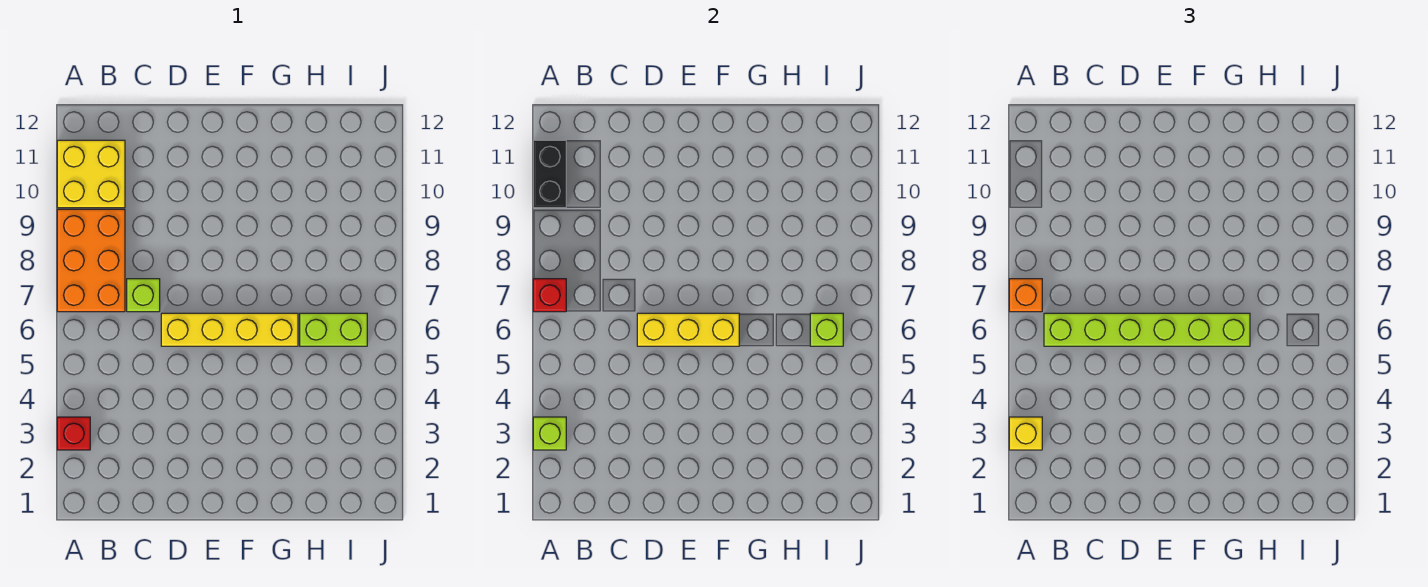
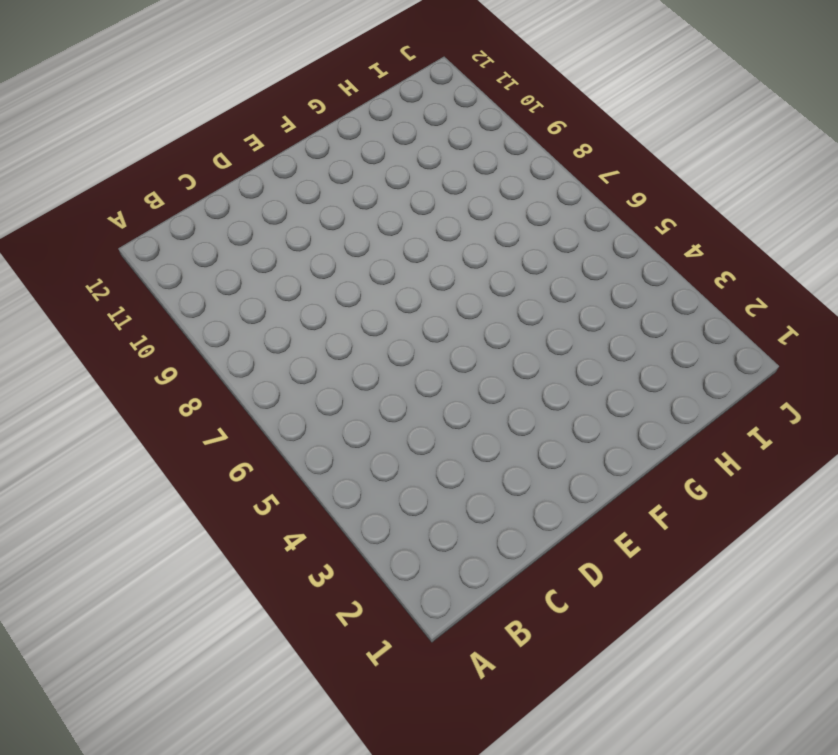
none -> red brick A3 level 1
none -> orange brick A7:B9 level 1
none -> yellow brick A10:B11 level 1

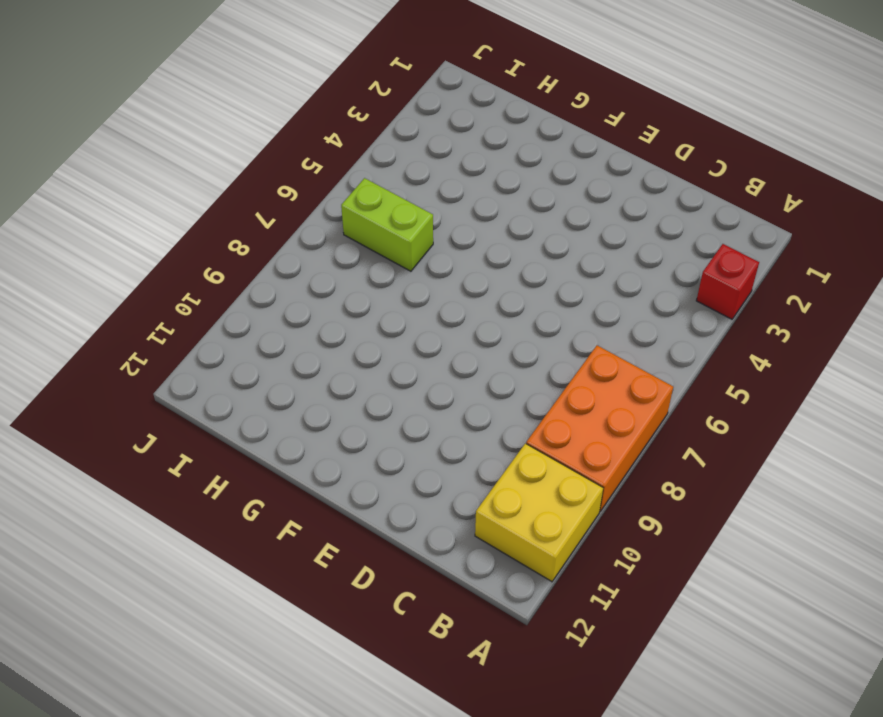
none -> lime brick C7 level 1
none -> yellow brick D6:G6 level 1
none -> lime brick A3 level 2

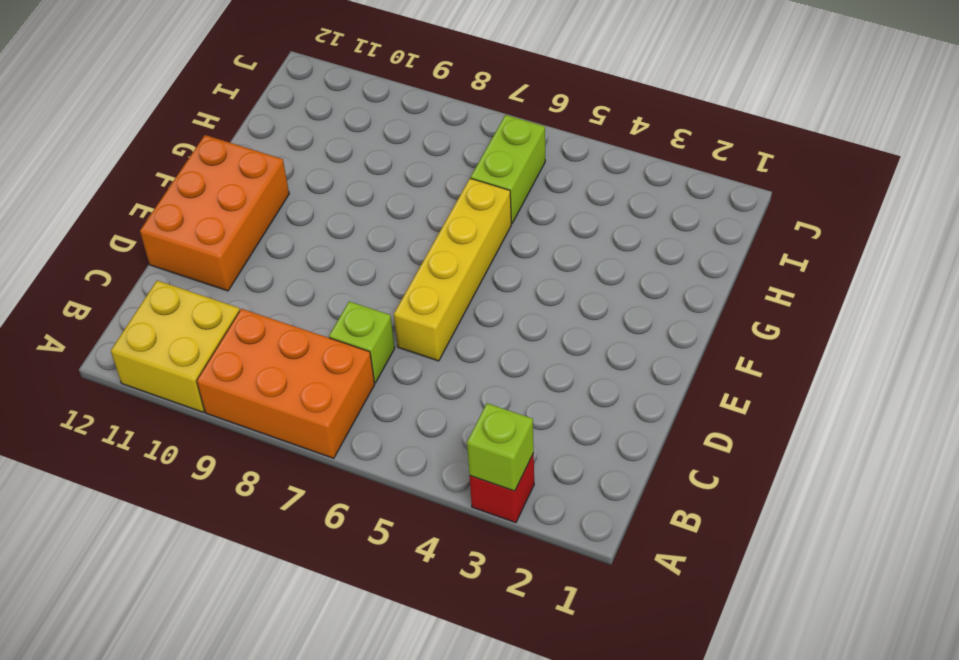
orange brick D11:F12 level 1 -> none
none -> red brick A7 level 2
none -> black brick A10:A11 level 2
none -> yellow brick D6:F6 level 2

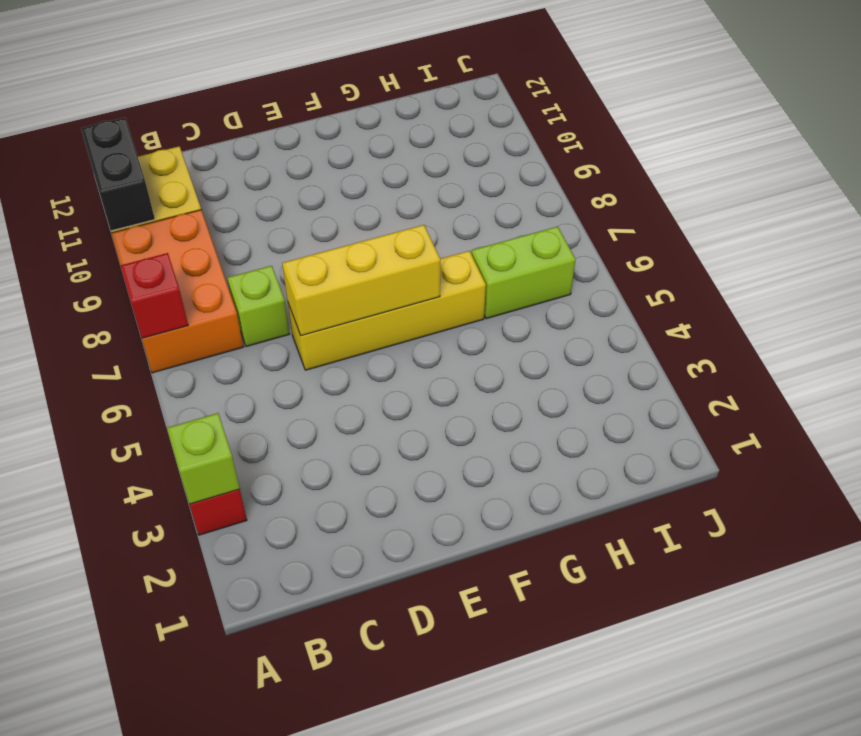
none -> lime brick I6 level 2
none -> yellow brick A3 level 3
none -> orange brick A7 level 3

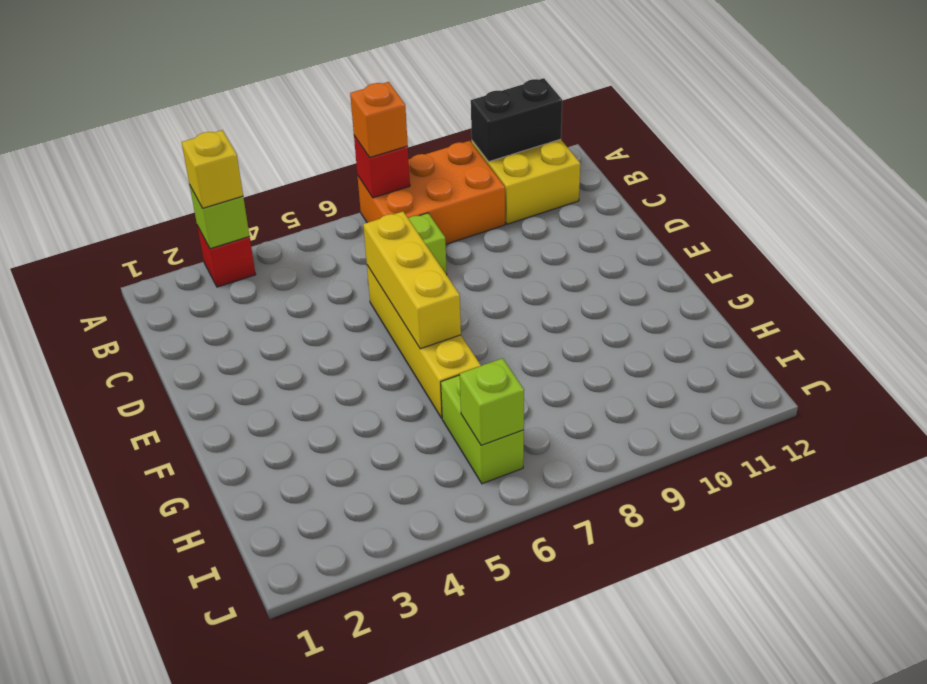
none -> lime brick B6:G6 level 3

